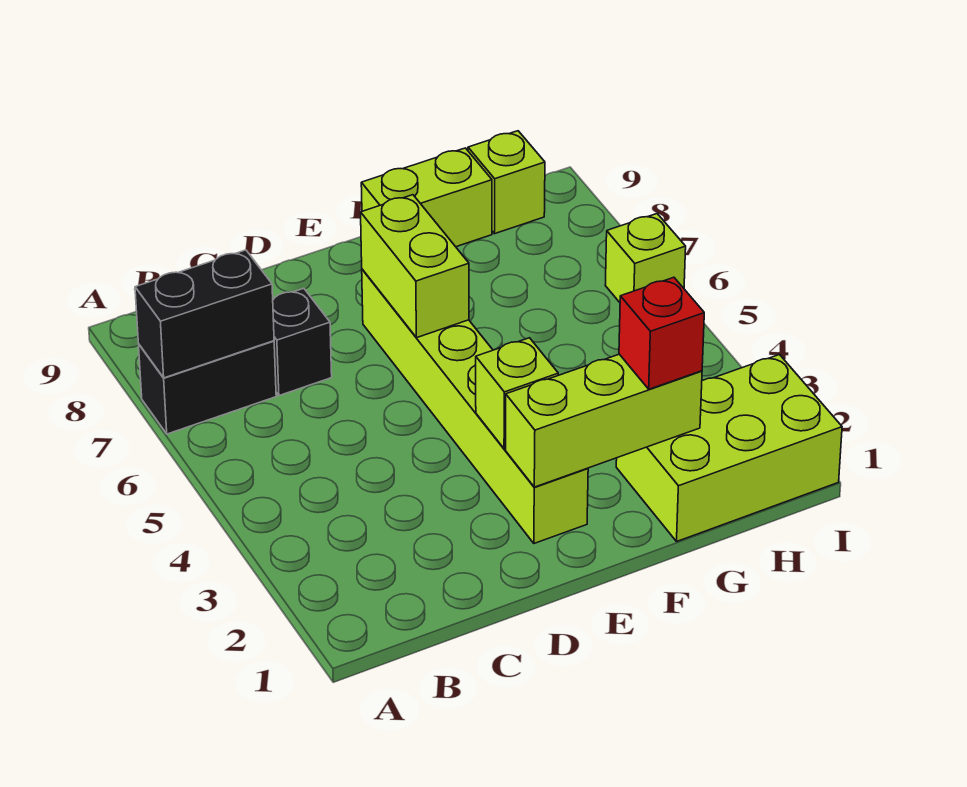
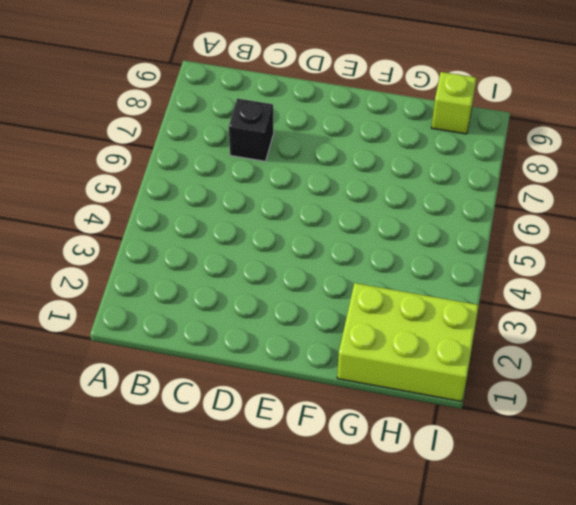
none -> black brick A7:B7 level 1
none -> lime brick E2:E7 level 1
none -> lime brick F9:G9 level 1

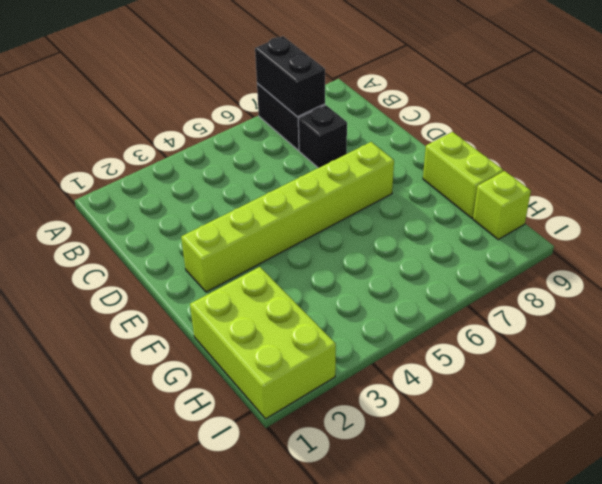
none -> lime brick I6 level 1
none -> lime brick E2:G2 level 2
none -> lime brick E3 level 2

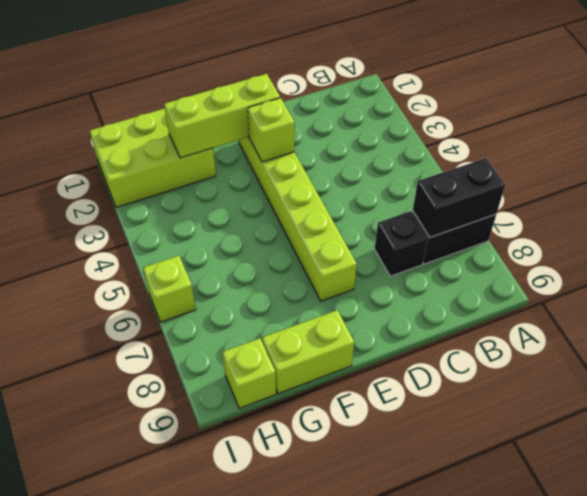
none -> lime brick E6:E7 level 2
none -> red brick G2 level 3

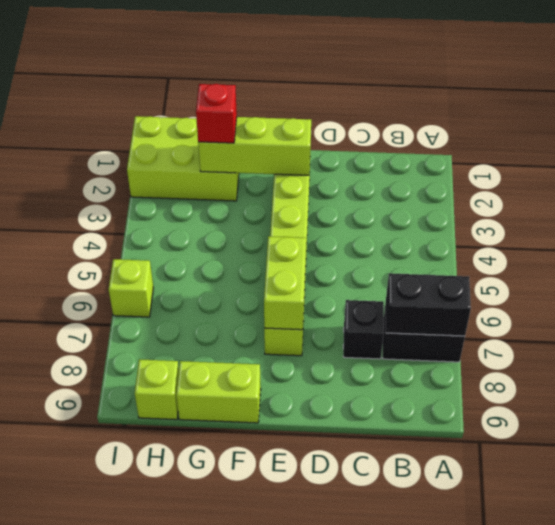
none -> lime brick E3 level 2

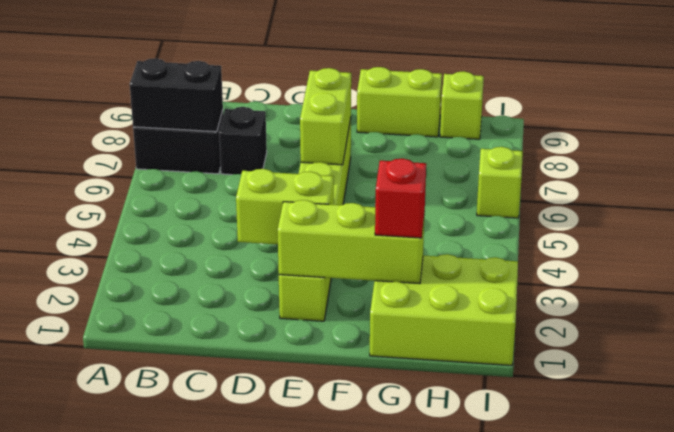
lime brick D3:E3 level 2 -> lime brick E3 level 2

